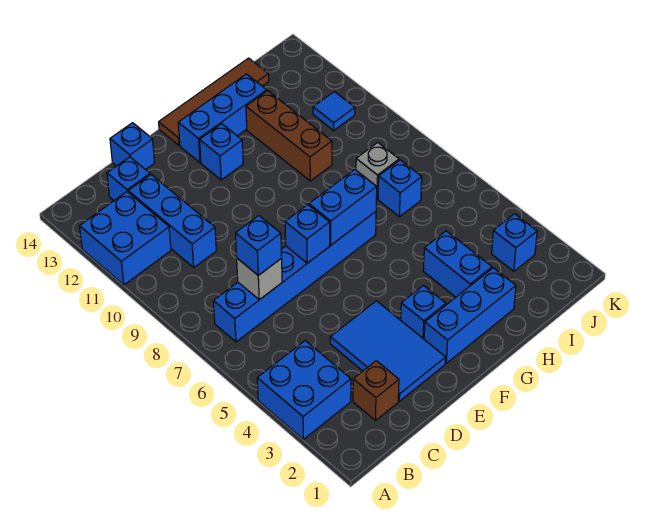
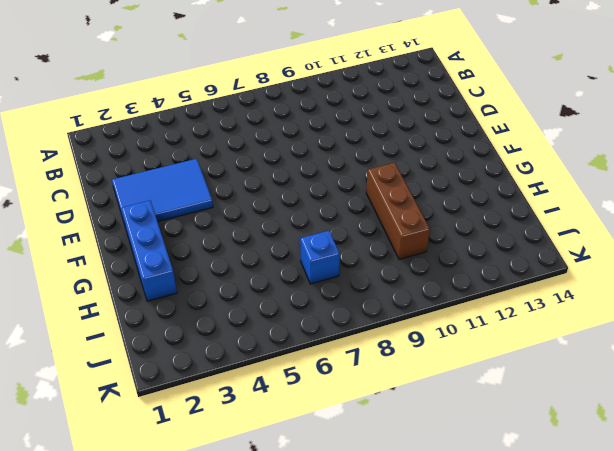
brown brick G10:I10 level 1 -> brown brick H10:H12 level 1
none -> blue brick A3:B4 level 1
none -> blue brick A11:B12 level 1
none -> blue brick B7:G7 level 1

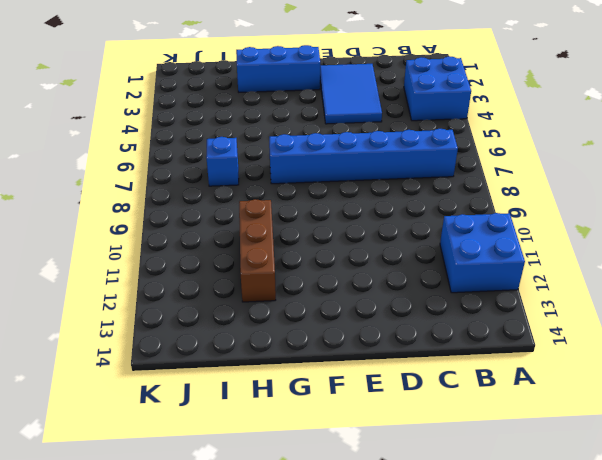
none -> brown brick C2 level 1
none -> blue brick C10:C12 level 1
none -> blue brick C13 level 1

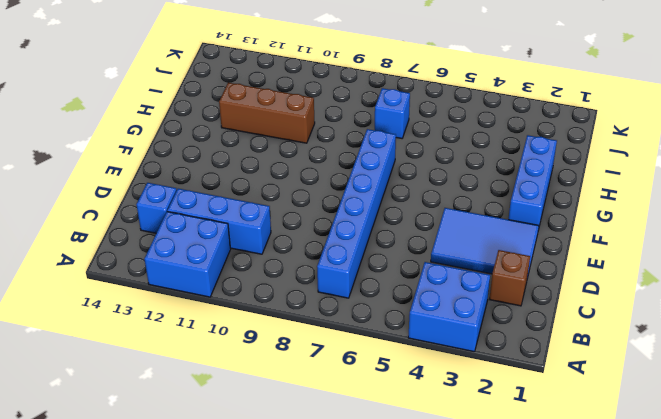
none -> blue brick D14 level 1
none -> blue brick F3 level 1
none -> blue brick F12 level 1

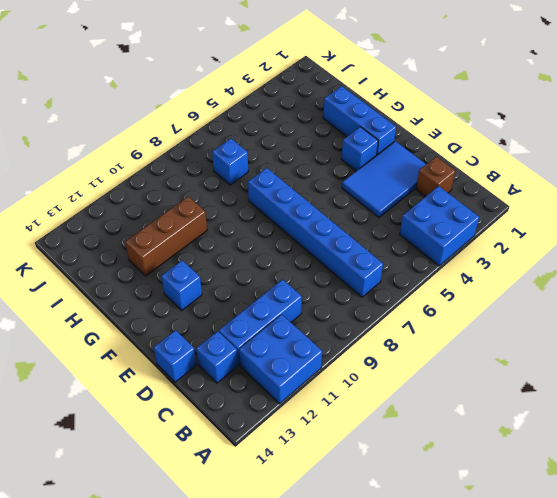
none -> blue brick F13:H13 level 1
none -> brown tile F14:I14 level 1
none -> blue brick H3:H4 level 1

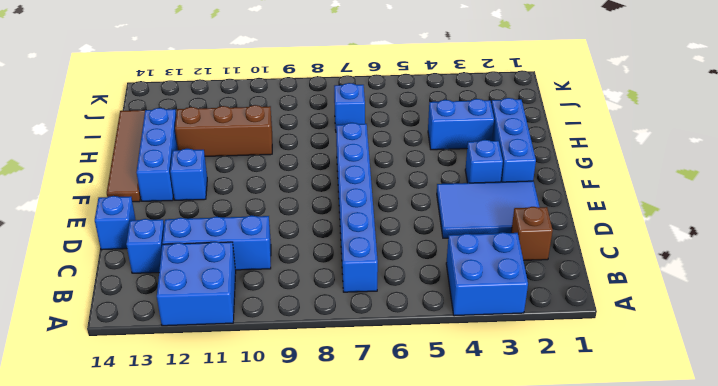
none -> grey brick I8 level 1
none -> blue brick J3 level 1
none -> blue tile J11 level 1

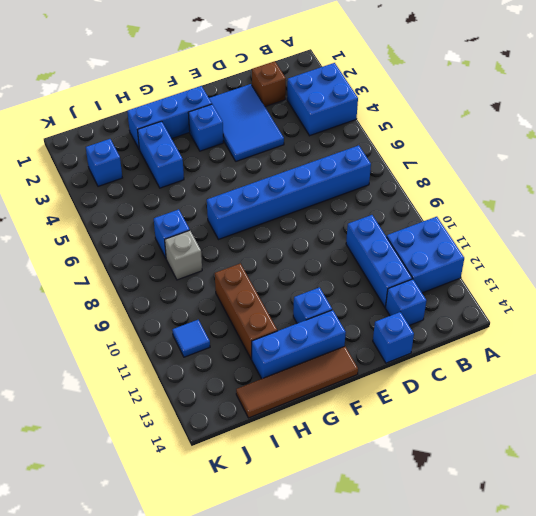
none -> grey brick C7 level 2
none -> blue brick E7 level 2
none -> blue brick F7:G7 level 2

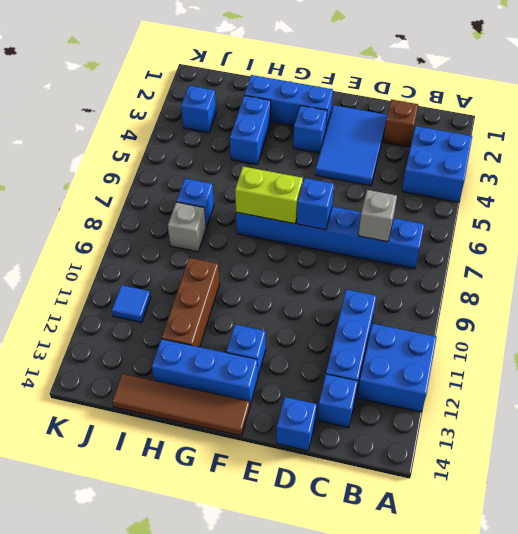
lime brick F7:G7 level 2 -> blue brick F7:G7 level 2
none -> blue brick C7 level 3

